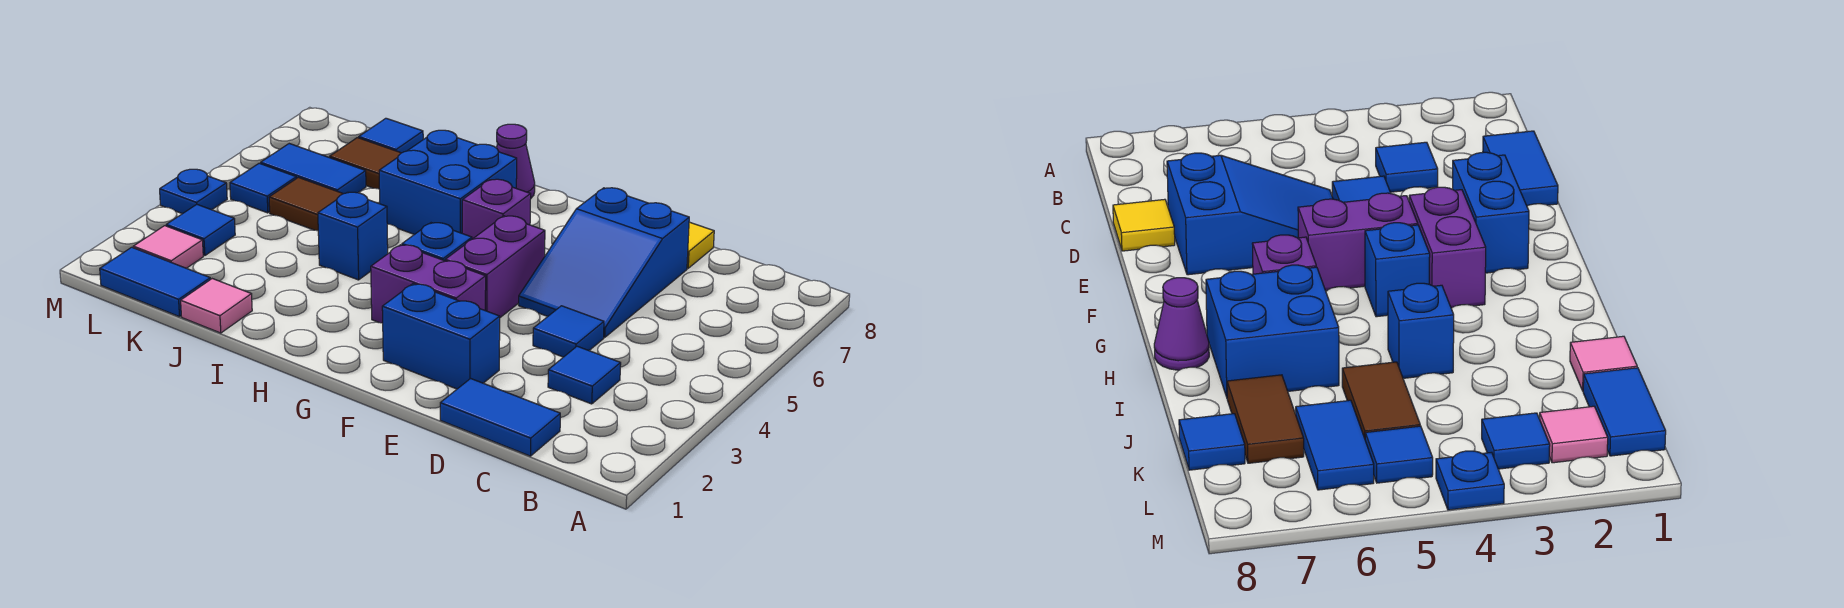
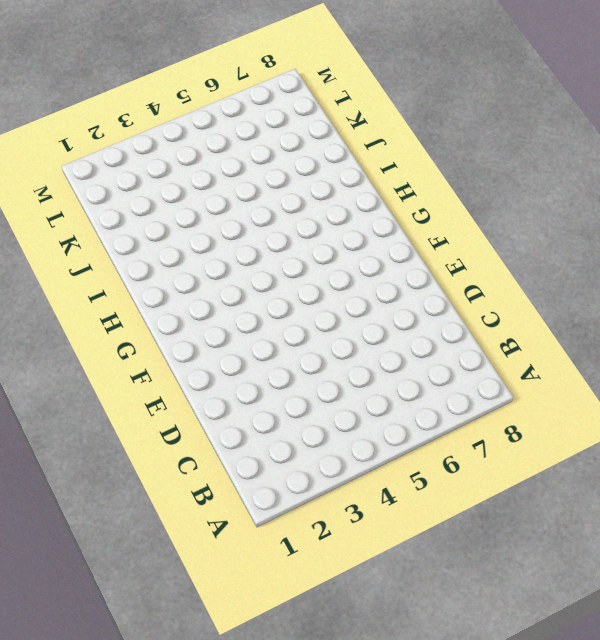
none -> blue tile C1:D1 level 1
none -> blue tile C3 level 1
none -> blue tile D4 level 1

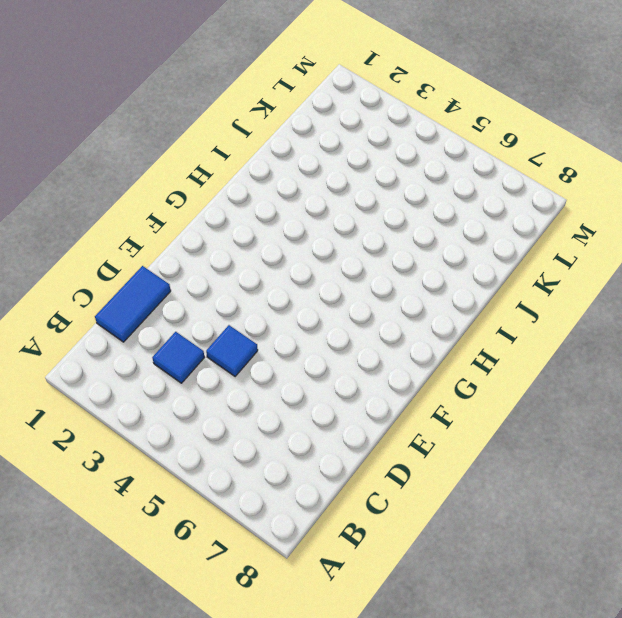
none -> blue slope D5:E7 level 1 top 7
none -> yellow tile D8 level 1
none -> blue brick E2:F2 level 1

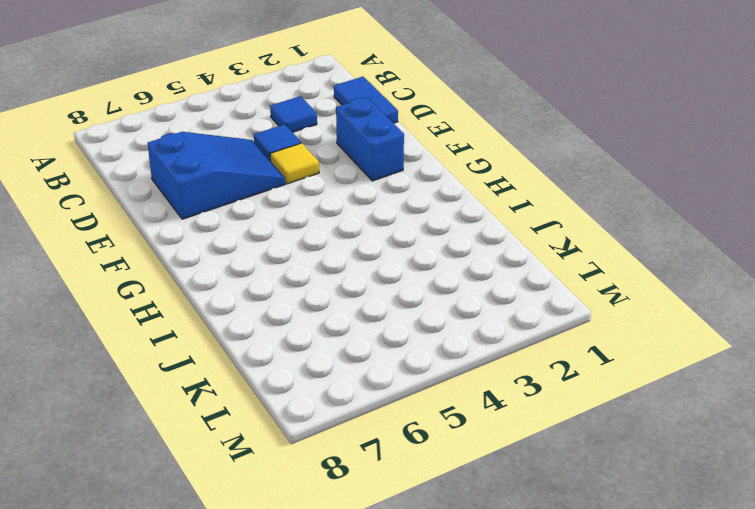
yellow tile E4 level 1 -> yellow tile D8 level 1
none -> purple brick F3:G3 level 1
none -> purple brick F4:F5 level 1
none -> blue brick G4 level 1

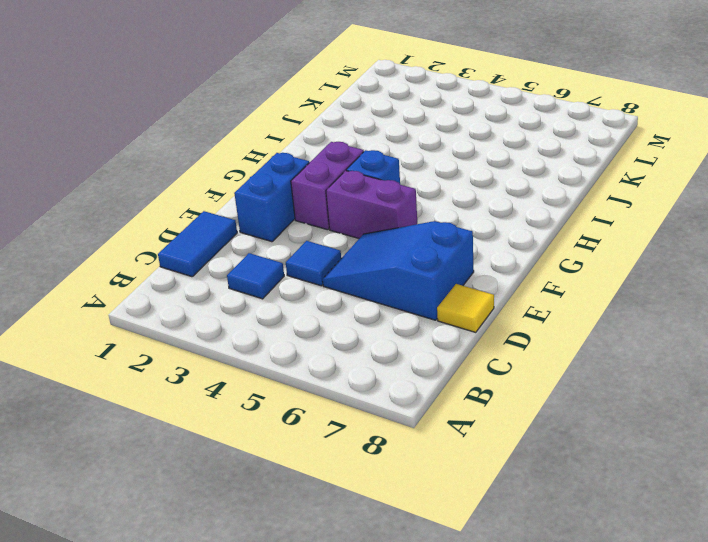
none -> purple brick G6 level 1
none -> blue brick H6:I7 level 1
none -> purple cone H8 level 1

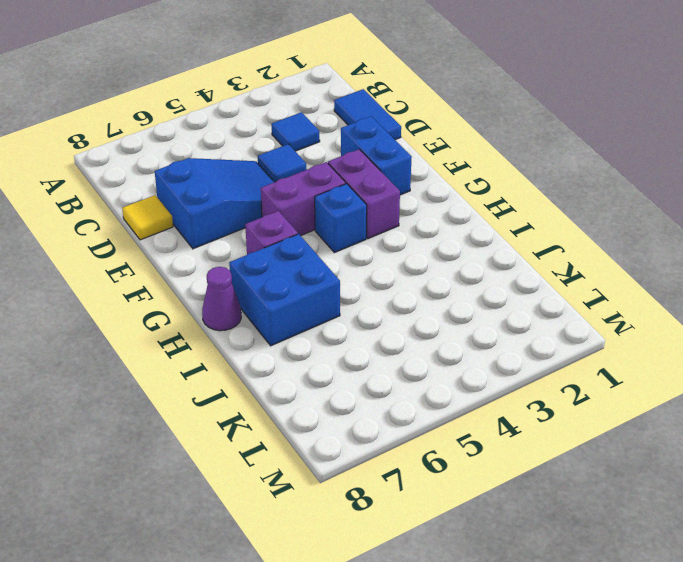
none -> blue brick I4 level 1
none -> pink tile J1 level 1
none -> brown tile J5:K5 level 1

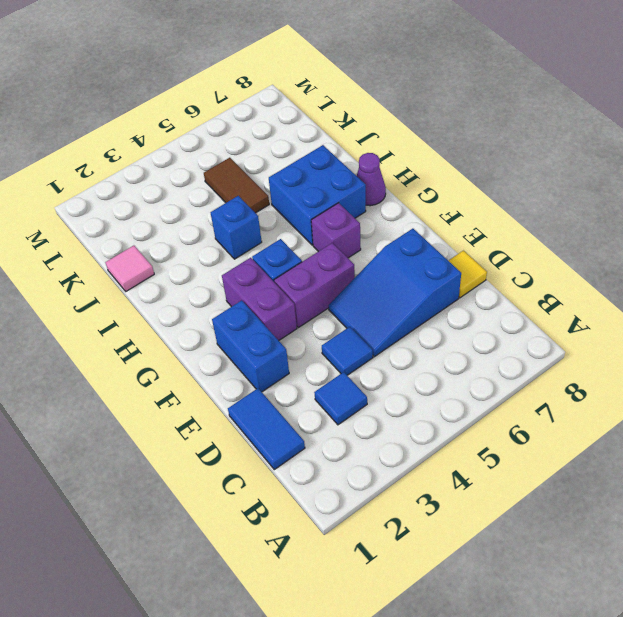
none -> brown tile J7:K7 level 1
none -> blue tile K1:L1 level 1
none -> blue tile K6:L6 level 1

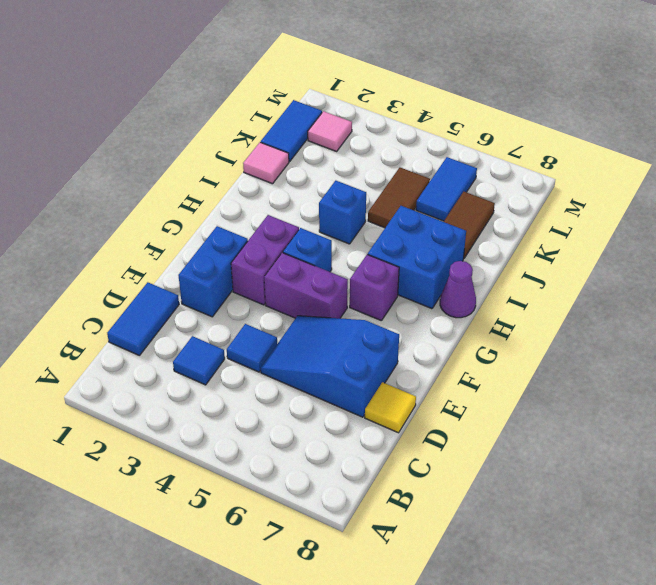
none -> blue tile K8 level 1
none -> blue tile L3 level 1
none -> blue tile L5 level 1

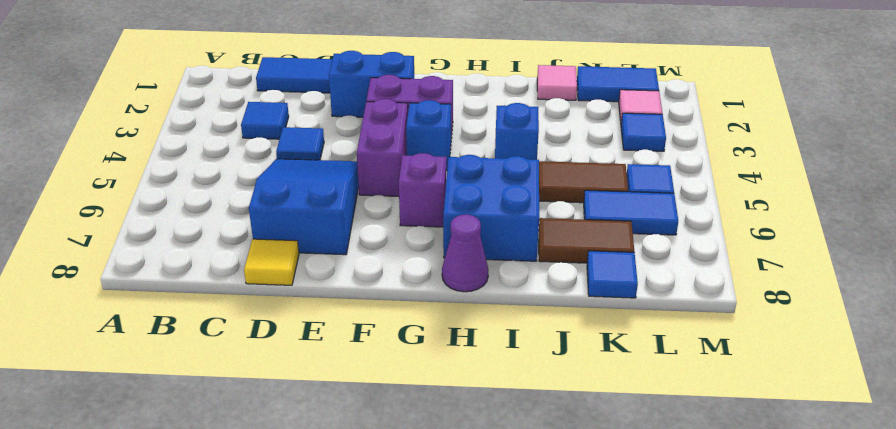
none -> blue plate M4 level 1

